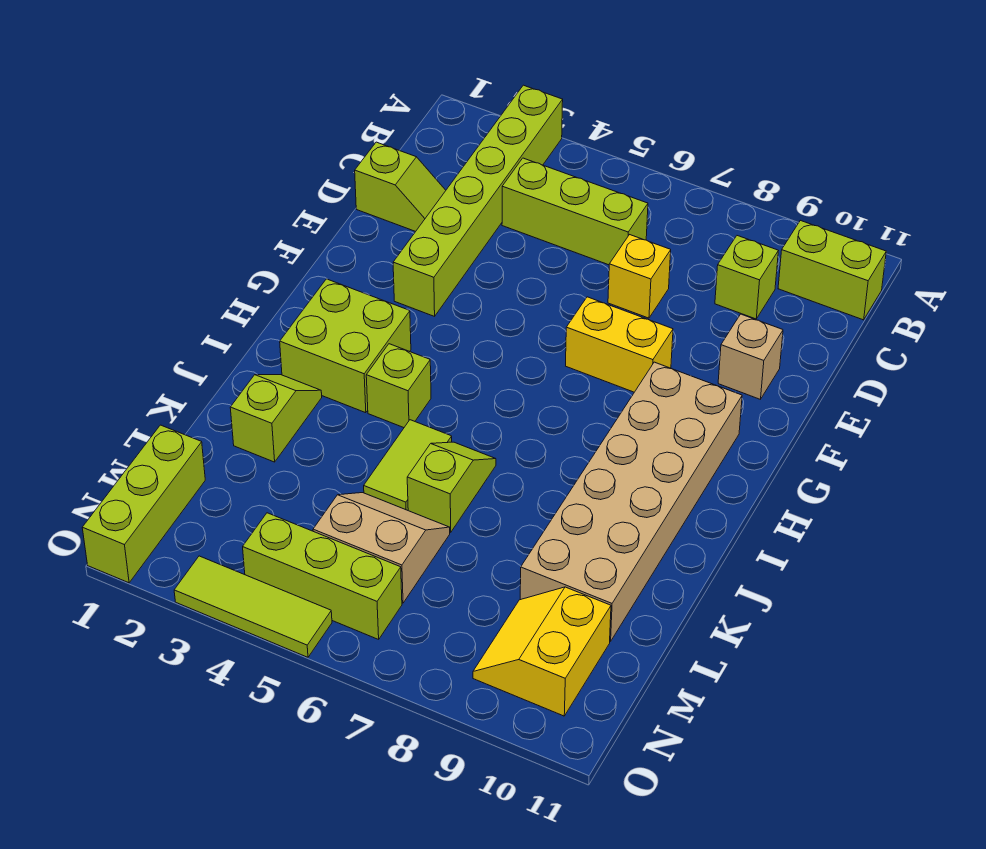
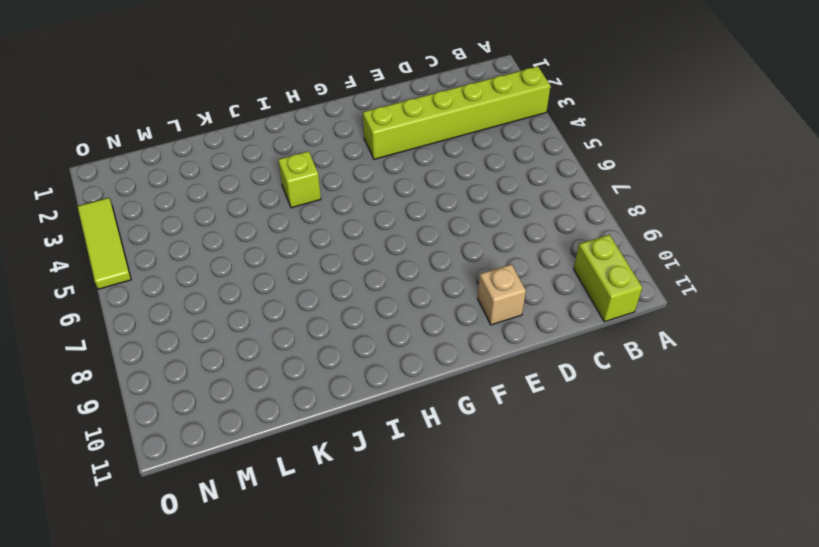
none -> lime brick C4:C6 level 1
none -> lime brick C9 level 1
none -> lime slope D1:D2 level 1 top 1

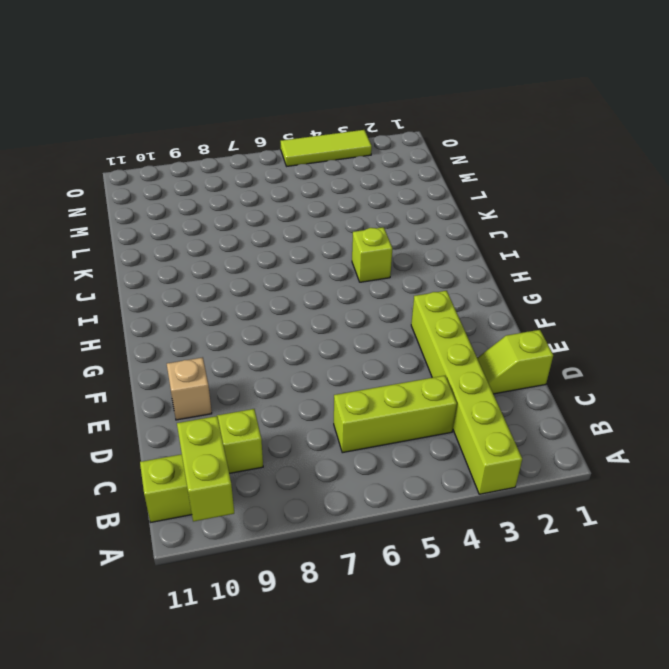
lime brick A10:B10 level 2 -> none
none -> yellow brick D7 level 1
none -> yellow brick F7:F8 level 1
none -> tan brick G9:L10 level 1

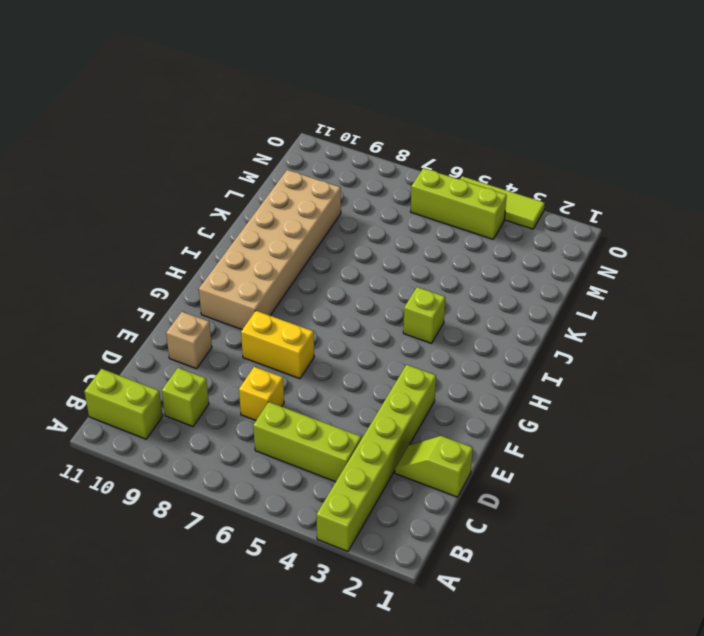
none -> lime brick H2:I3 level 1
none -> lime slope J2:K2 level 1 top K
none -> lime tile J5:K5 level 1

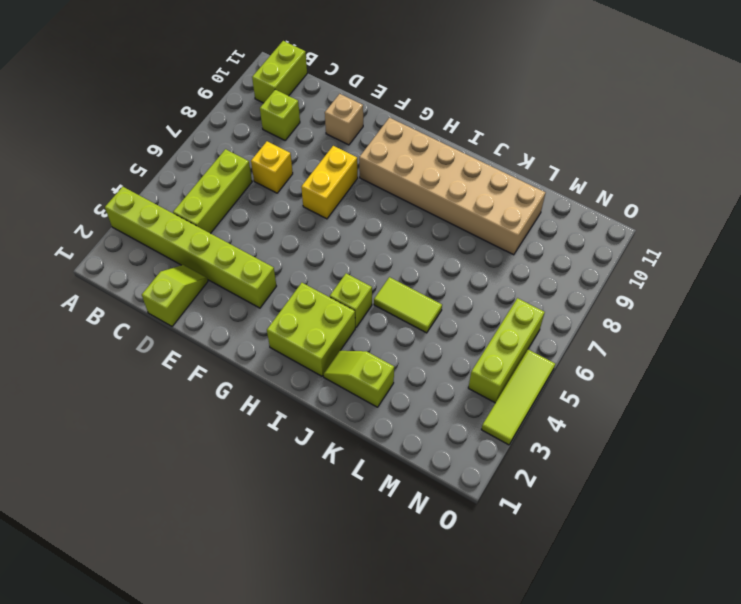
none -> lime slope J6:K6 level 1 top K
none -> tan slope L5:M6 level 1 top M
none -> lime brick M1:O1 level 1

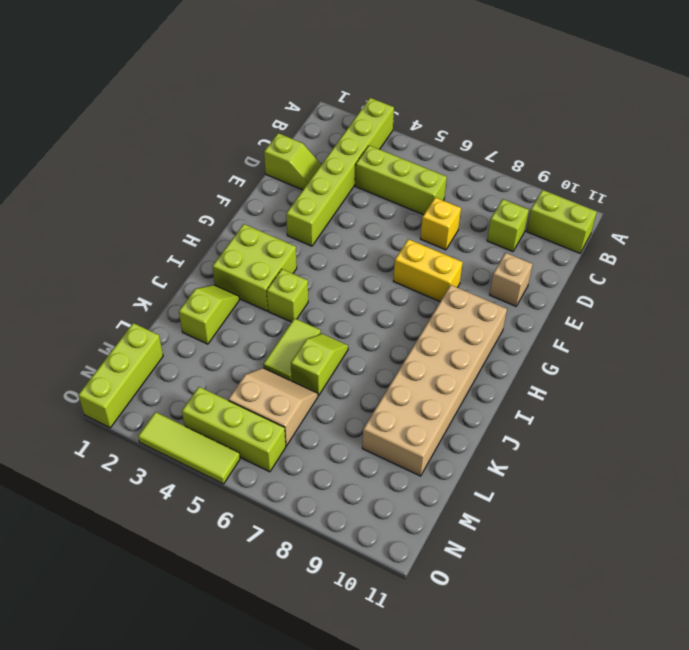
none -> yellow slope M9:N10 level 1 top 10

